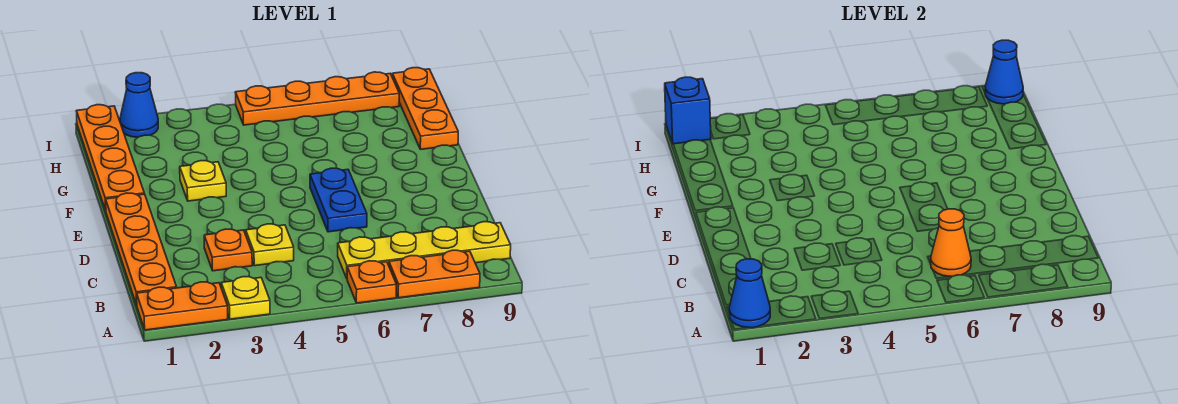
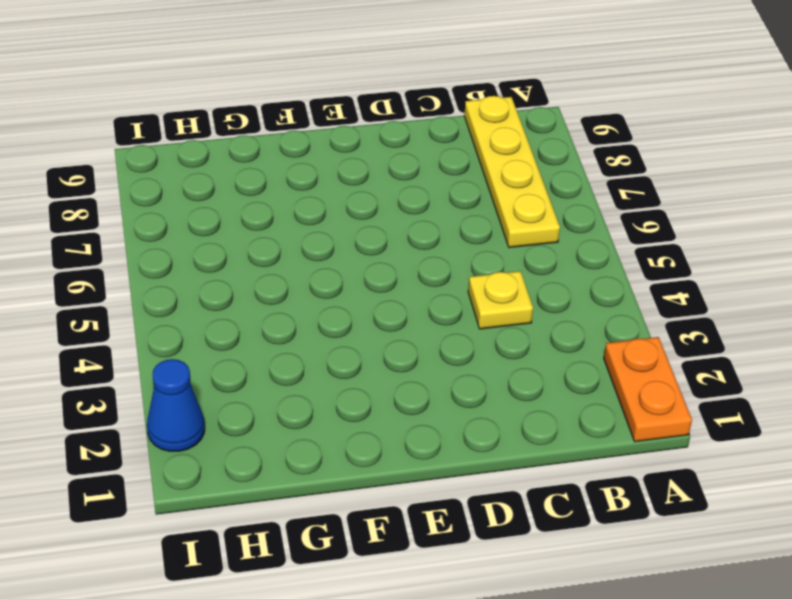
none -> yellow plate A3 level 1
none -> orange plate A6 level 1
none -> orange plate A7:A8 level 1

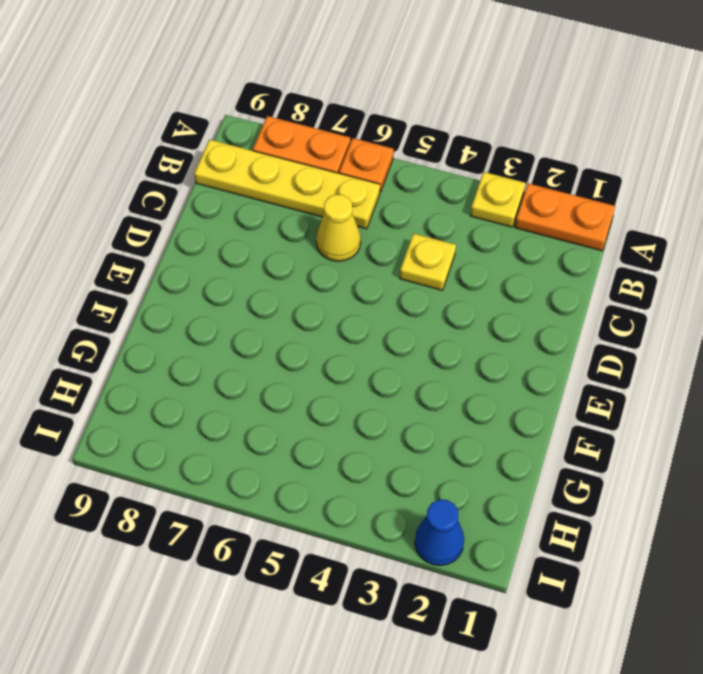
yellow cone C6 level 1 -> none
none -> orange plate B1:E1 level 1
none -> orange plate C3 level 1
none -> blue plate D6:E6 level 1

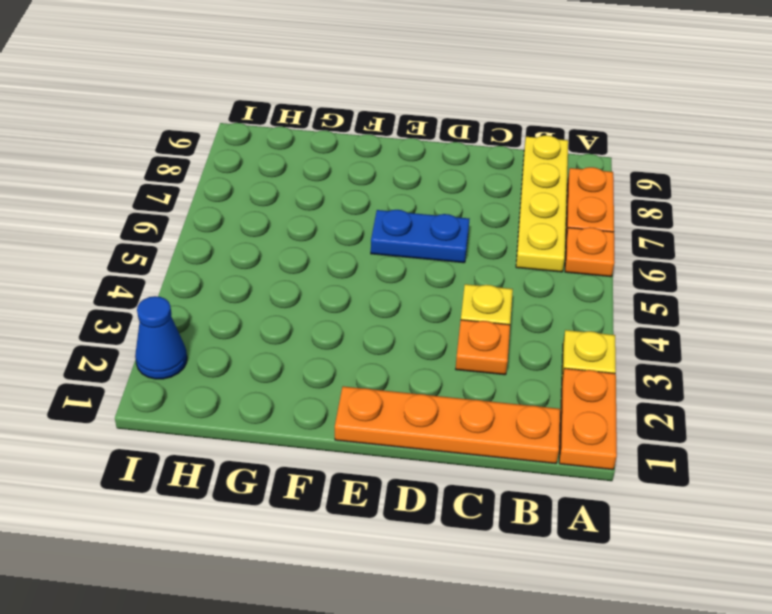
none -> orange plate F1:I1 level 1
none -> yellow plate F3 level 1
none -> orange plate G9:I9 level 1

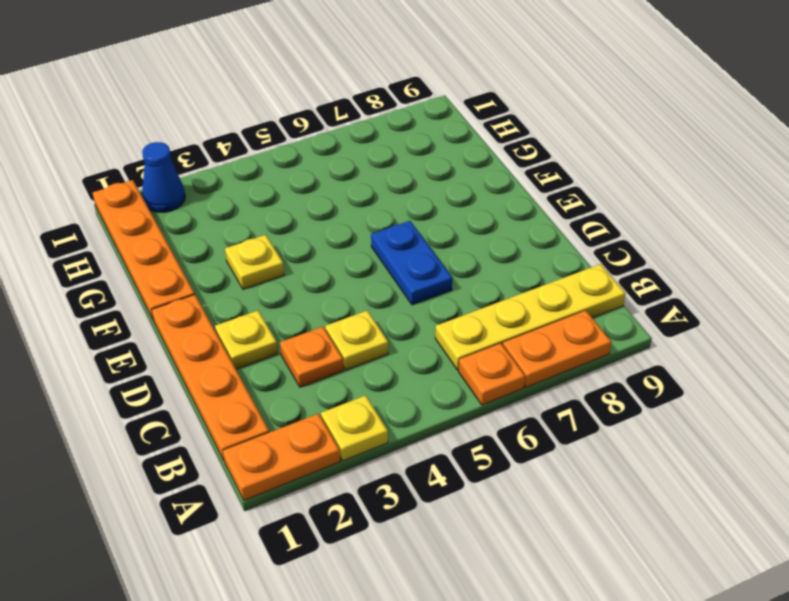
yellow plate D2 level 1 -> none
none -> orange plate G9:I9 level 1
none -> orange plate I5:I8 level 1
none -> blue cone A1 level 2

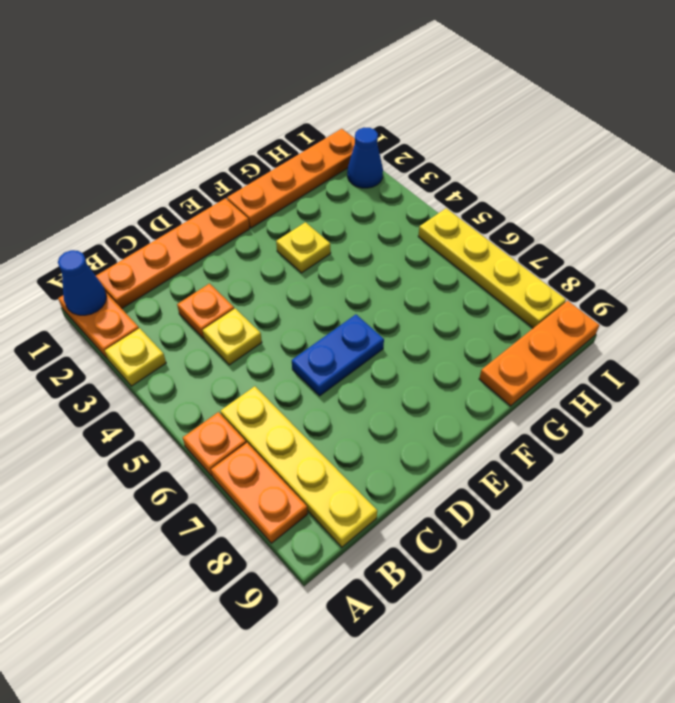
yellow plate I5:I8 level 1 -> orange plate I5:I8 level 1
none -> orange cone B6 level 2
none -> blue brick I1 level 2
none -> blue cone I9 level 2

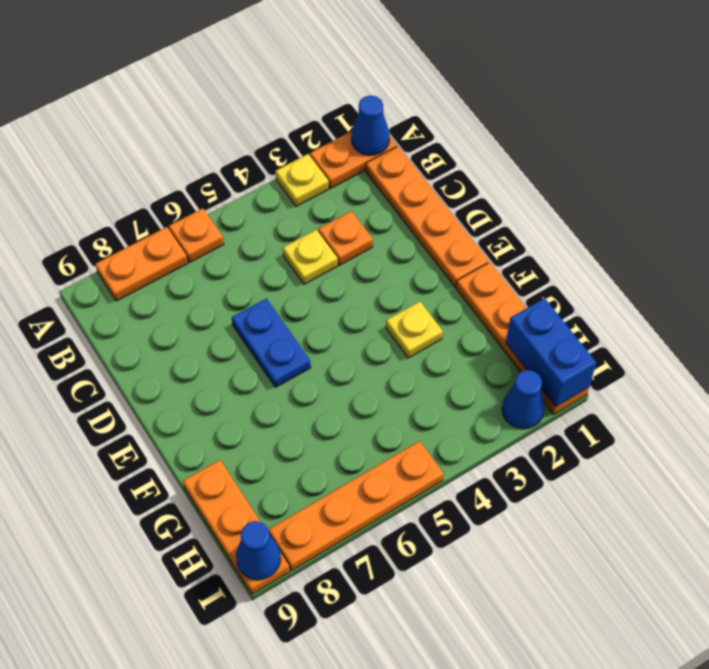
blue brick H1:I1 level 2 -> blue brick I1 level 2
none -> yellow plate B6:B9 level 1
none -> orange cone B6 level 2

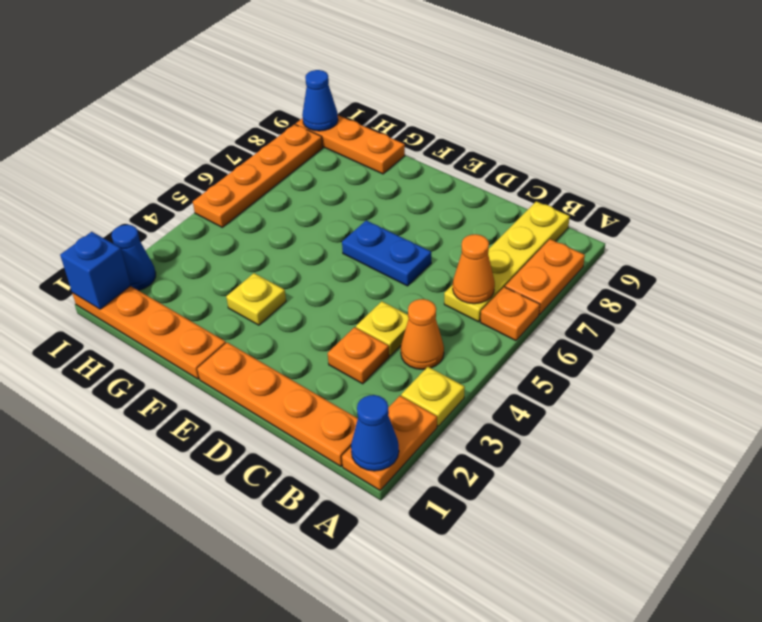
orange cone B4 level 1 -> none

